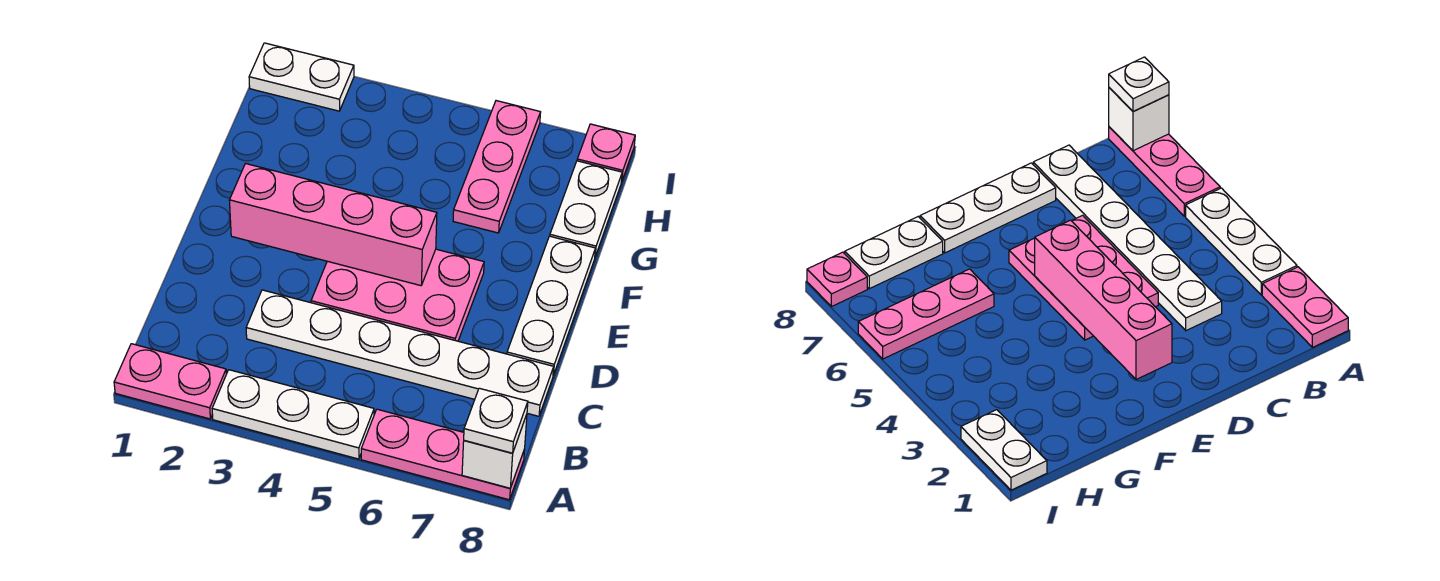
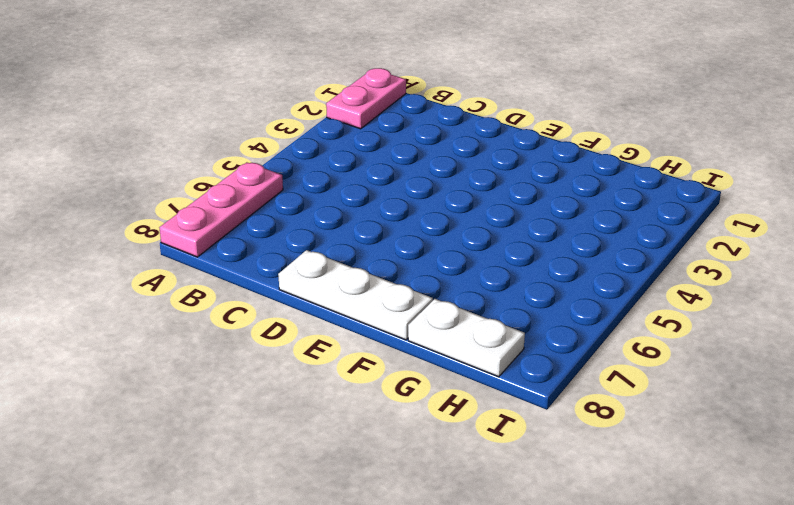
none -> white plate A3:A5 level 1
none -> white plate C3:C8 level 1
none -> pink plate D4:E6 level 1

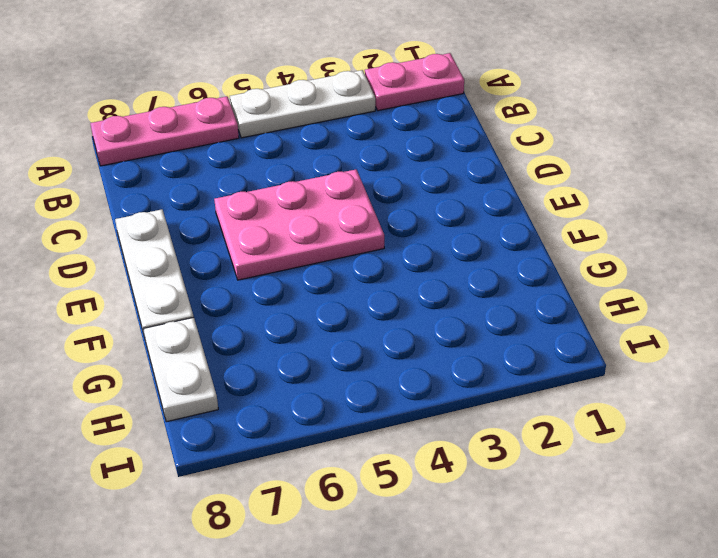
none -> white plate C3:C8 level 1
none -> pink plate G6:I6 level 1
none -> white plate I1:I2 level 1

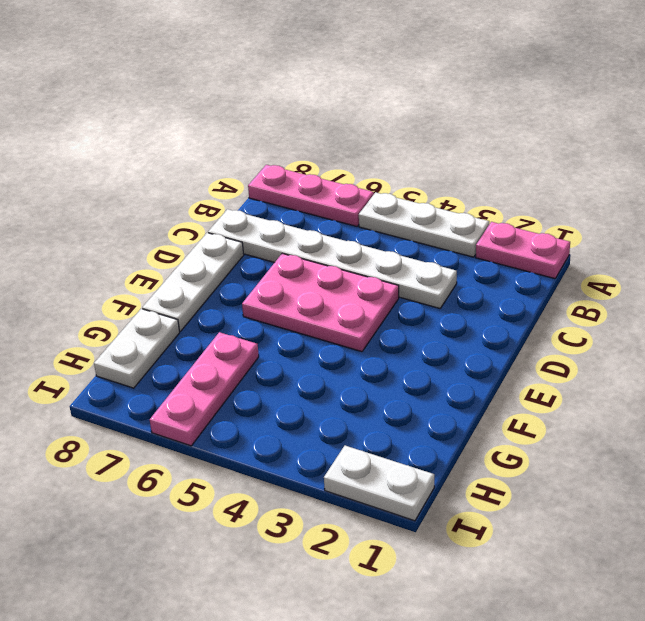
none -> pink plate I8 level 1
none -> white brick A8 level 2
none -> pink brick E2:E5 level 2

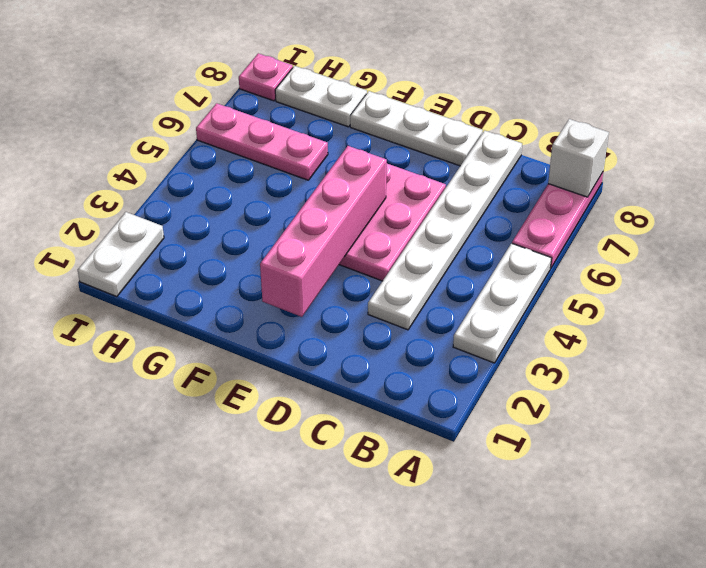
none -> pink plate A1:A2 level 1
none -> white plate A8 level 3

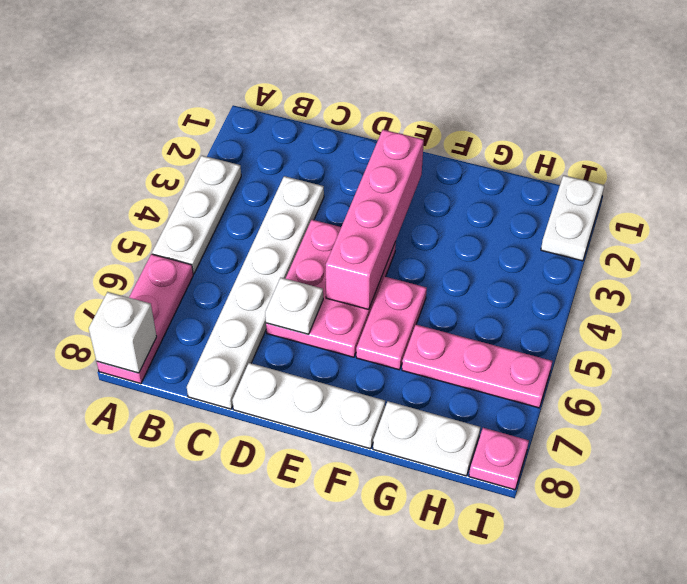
white plate D6 level 2 -> white plate A8 level 3
pink plate F5:F6 level 1 -> pink plate A1:A2 level 1

